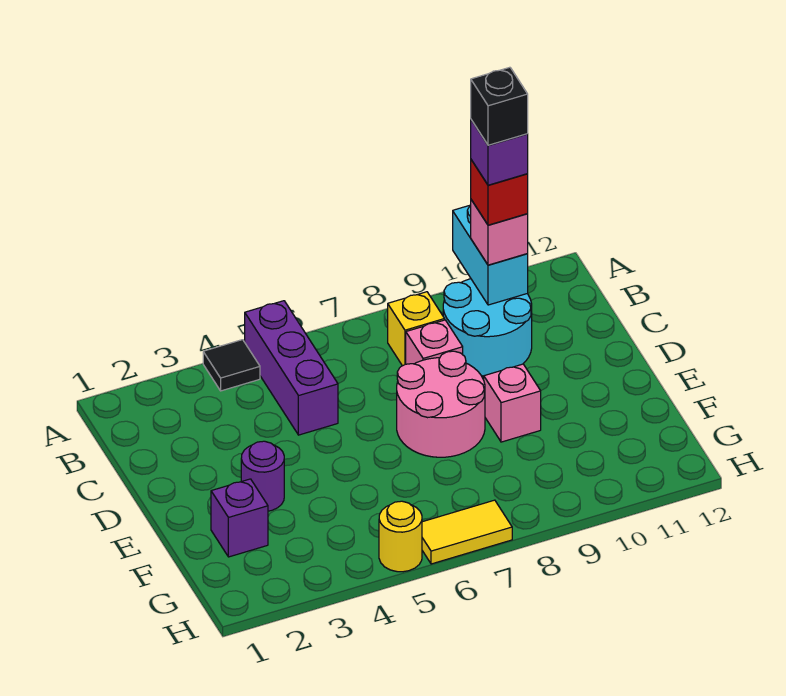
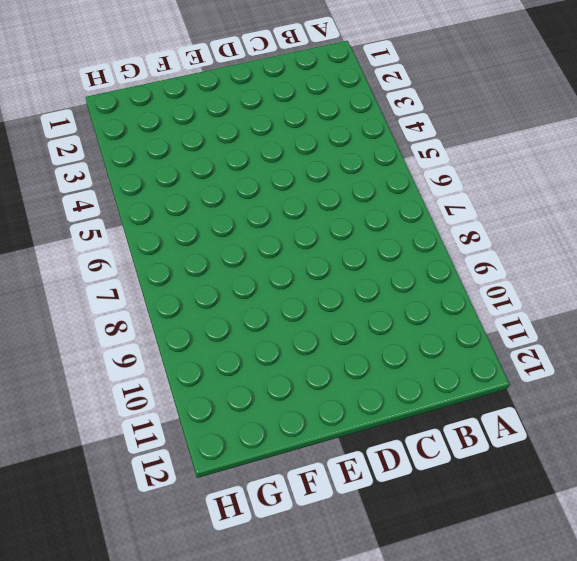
none -> black tile A4 level 1
none -> purple brick A5:C5 level 1
none -> yellow brick B8 level 1

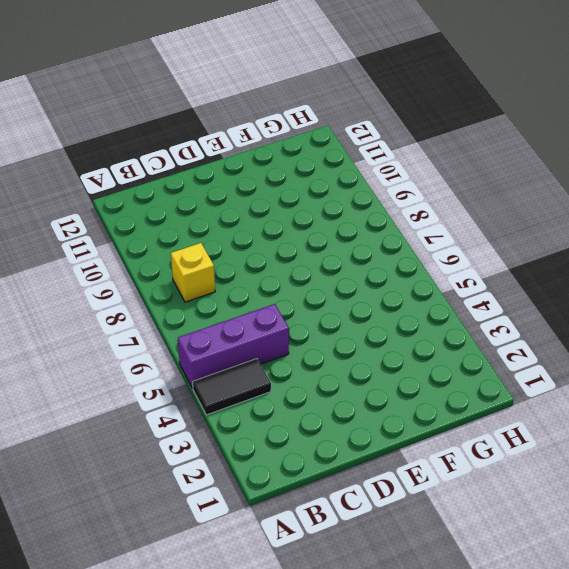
black tile A4:B4 level 1 -> black tile A4 level 1
none -> cyan round brick B9:C10 level 1
none -> pink brick C8 level 1
none -> pink round brick D7:E8 level 1

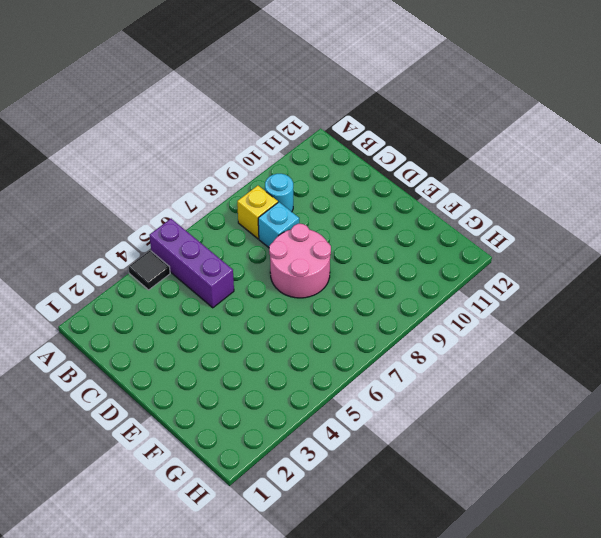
cyan round brick B9 level 1 -> cyan round brick B9:C10 level 1
cyan brick C8 level 1 -> pink brick C8 level 1
none -> purple round brick E3 level 1
none -> pink brick E9 level 1
none -> purple brick F2 level 1

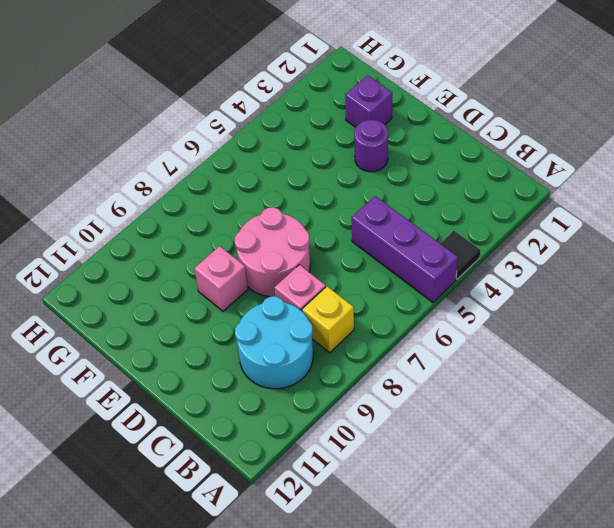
none -> yellow round brick H5 level 1
none -> yellow tile H6:H7 level 1
none -> cyan brick A10:B10 level 2

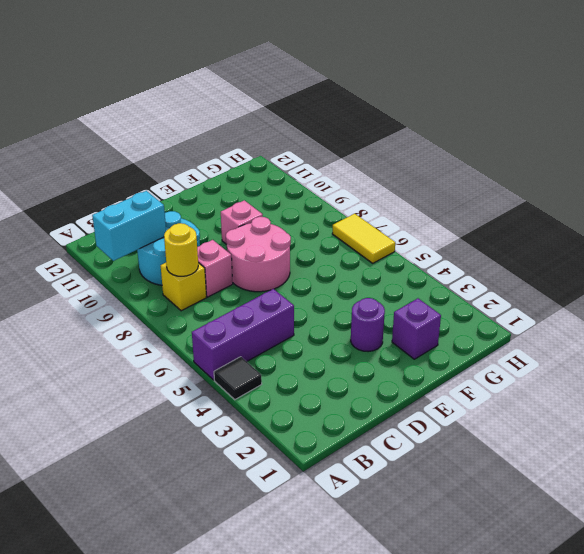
yellow round brick B8 level 2 -> yellow round brick H5 level 1
none -> pink brick B10 level 3
none -> red brick B10 level 4
none -> purple brick B10 level 5

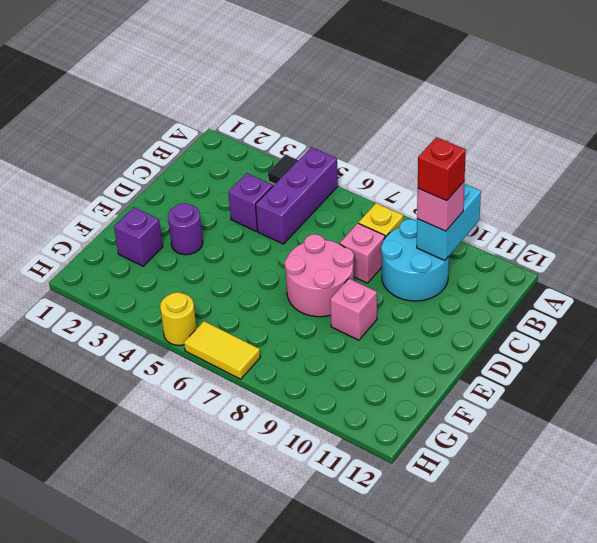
purple brick C4 level 1 -> purple brick B10 level 5
none -> black brick B10 level 6

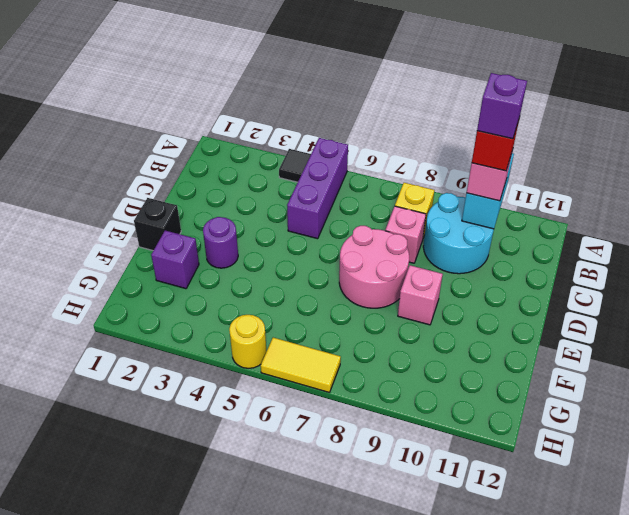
black brick E1 level 1 -> black brick B10 level 6

